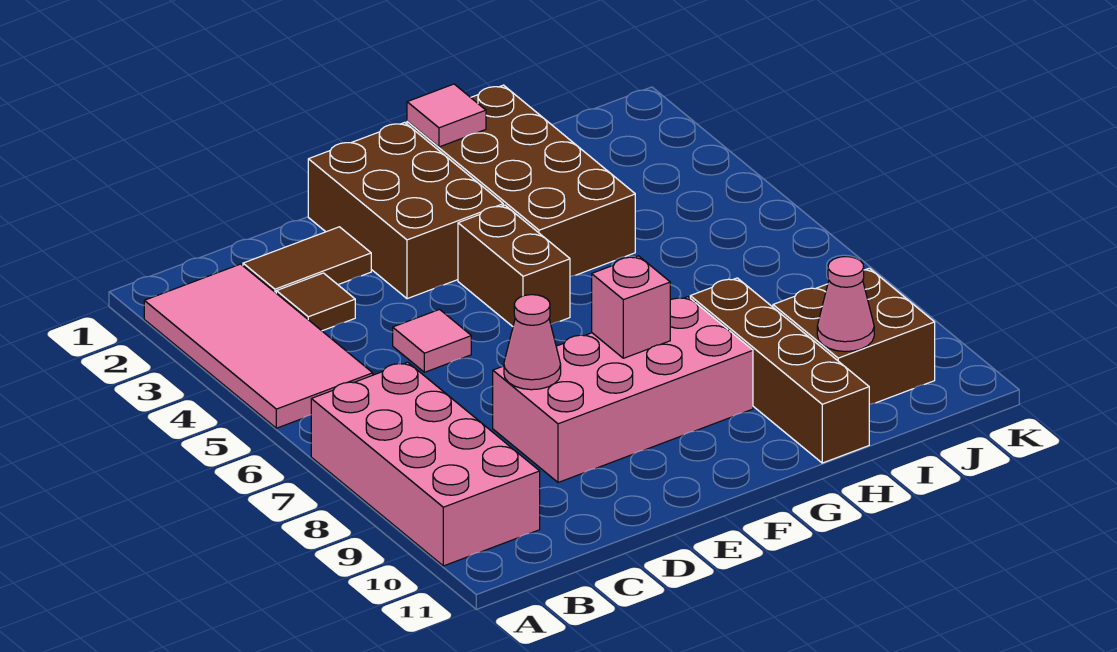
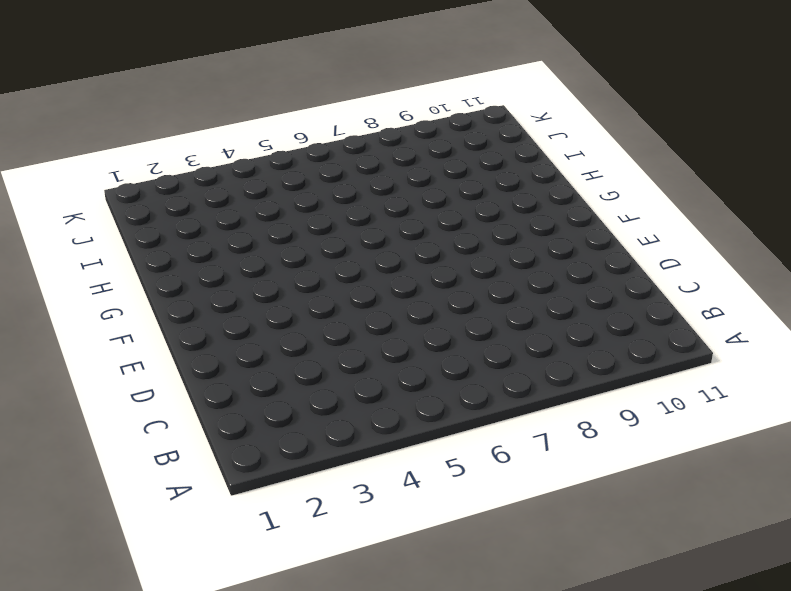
none -> pink tile A2:B5 level 1
none -> pink brick A7:B10 level 1
none -> brown tile C2:D2 level 1

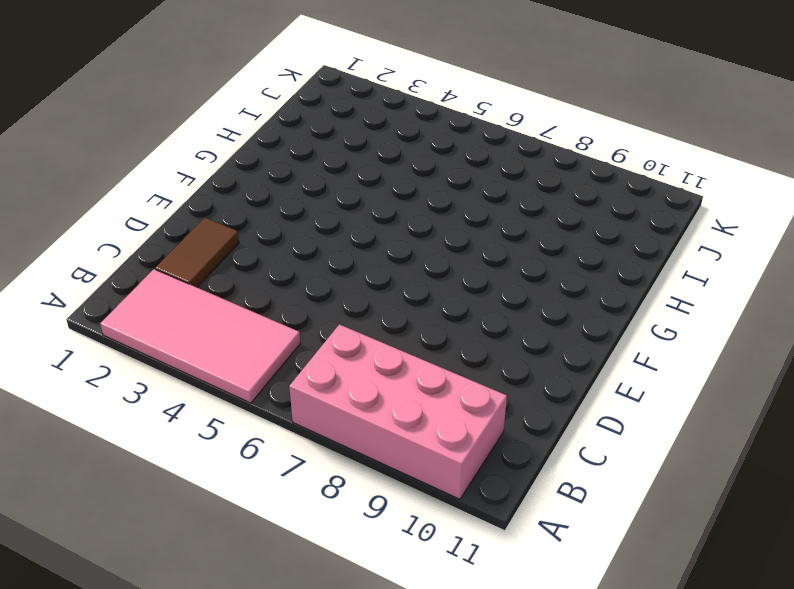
none -> brown tile C3 level 1
none -> pink tile D5 level 1
none -> pink brick D8:G9 level 1

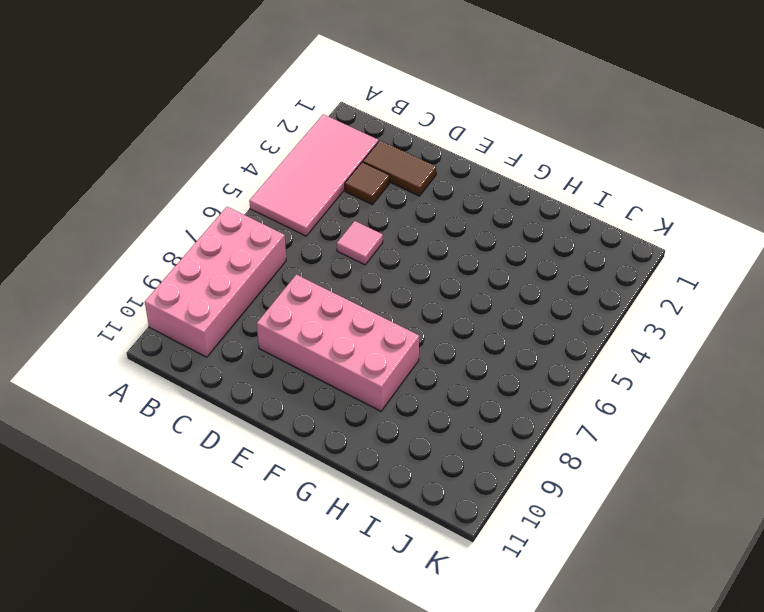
none -> brown brick E1:F3 level 1
none -> brown brick F4:F5 level 1
none -> brown brick G1:H4 level 1

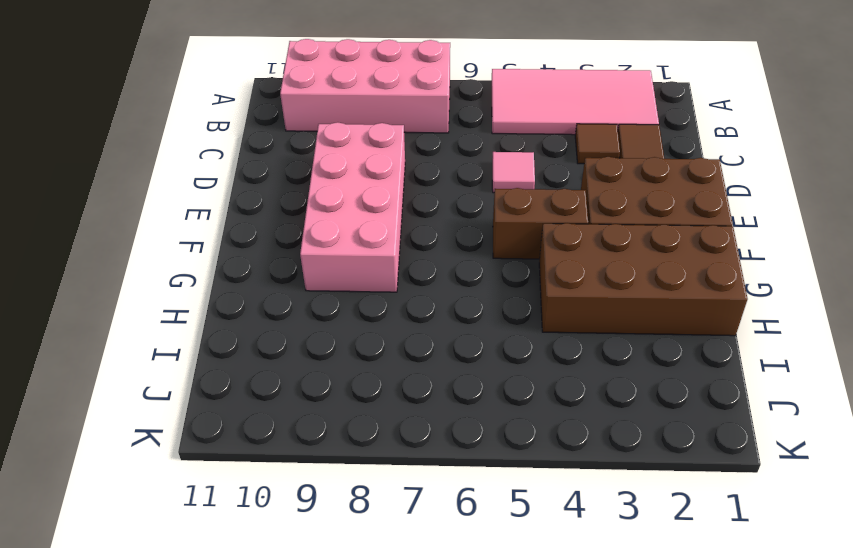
none -> brown brick H8:H11 level 1
none -> brown brick I9:J10 level 1
none -> pink cone D8 level 2

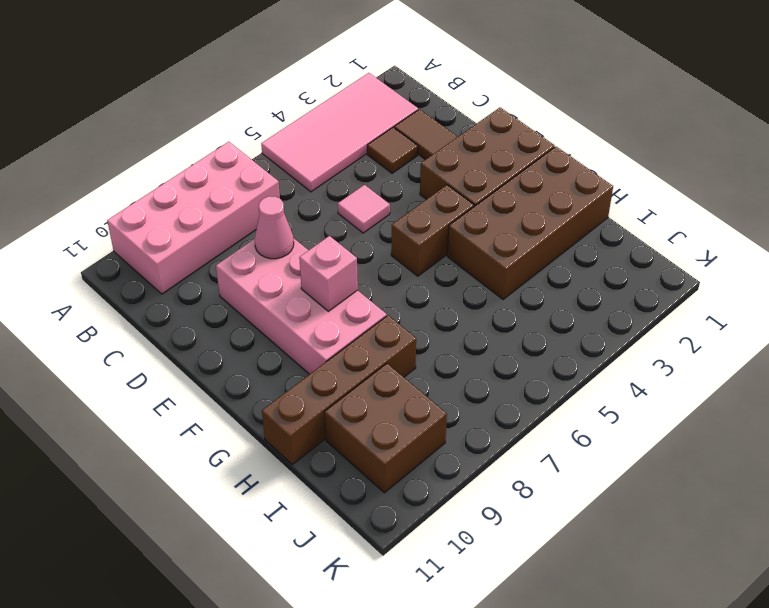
none -> pink tile G1 level 2
none -> pink cone I10 level 2

